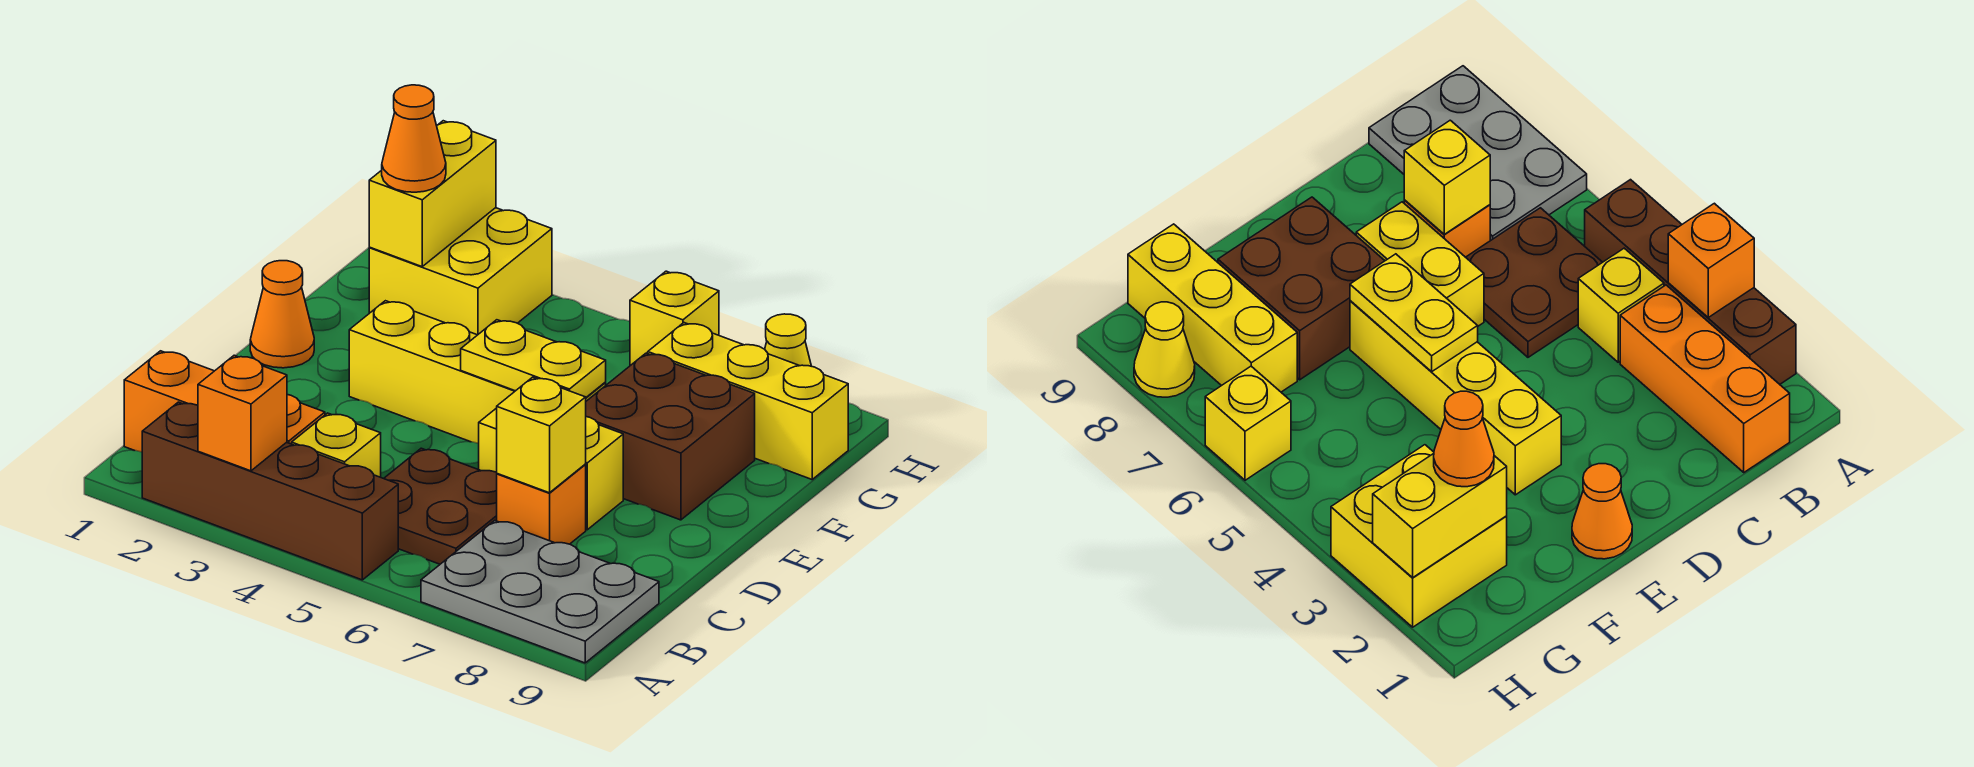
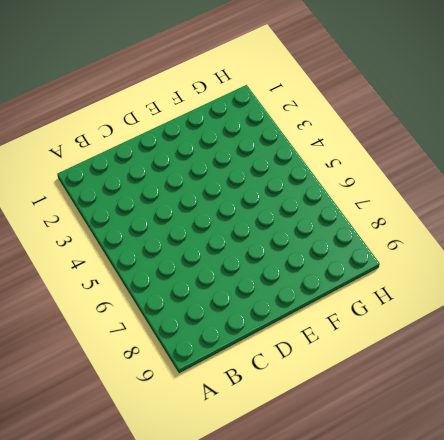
none -> brown brick A2:A5 level 1
none -> grey plate A7:B9 level 1
none -> orange brick B1:B3 level 1

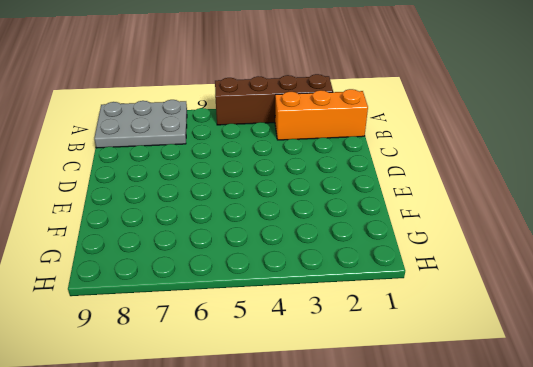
none -> yellow brick B4 level 1
none -> brown plate B5:C6 level 1
none -> orange brick C7 level 1

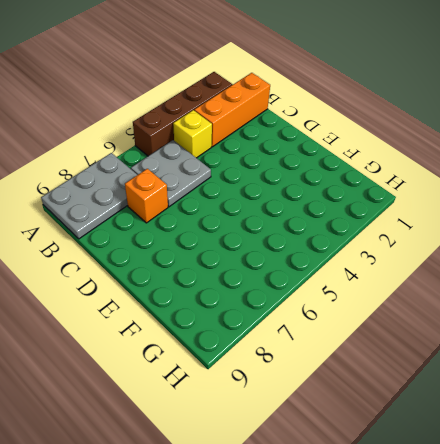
grey plate B5:C6 level 1 -> brown plate B5:C6 level 1
none -> yellow brick D6:D7 level 1
none -> orange cone E1 level 1
none -> yellow brick E3:E6 level 1

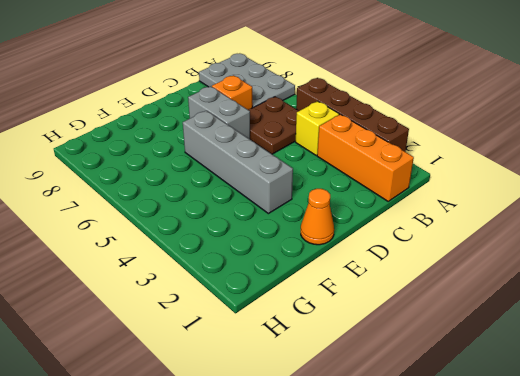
grey brick D6:D7 level 1 -> yellow brick D6:D7 level 1
grey brick E3:E6 level 1 -> yellow brick E3:E6 level 1
none -> brown brick E7:F8 level 1
none -> yellow brick G2:H3 level 1
none -> yellow brick G7:G9 level 1

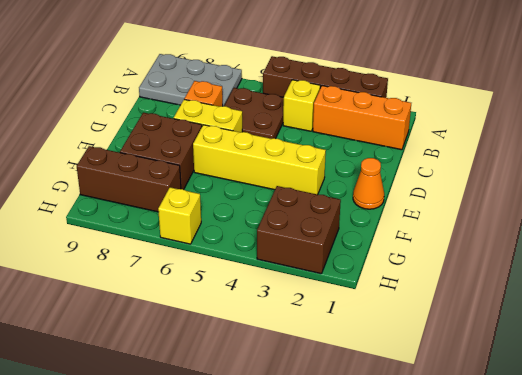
brown brick G2:H3 level 1 -> yellow brick G2:H3 level 1
brown brick G7:G9 level 1 -> yellow brick G7:G9 level 1
none -> yellow cone H8 level 1
none -> orange brick A3 level 2
none -> yellow brick C7 level 2

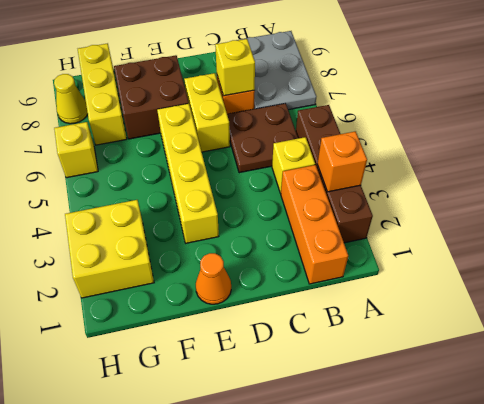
none -> yellow plate E5:E6 level 2
none -> yellow brick G2:H2 level 2
none -> orange cone G2 level 3

